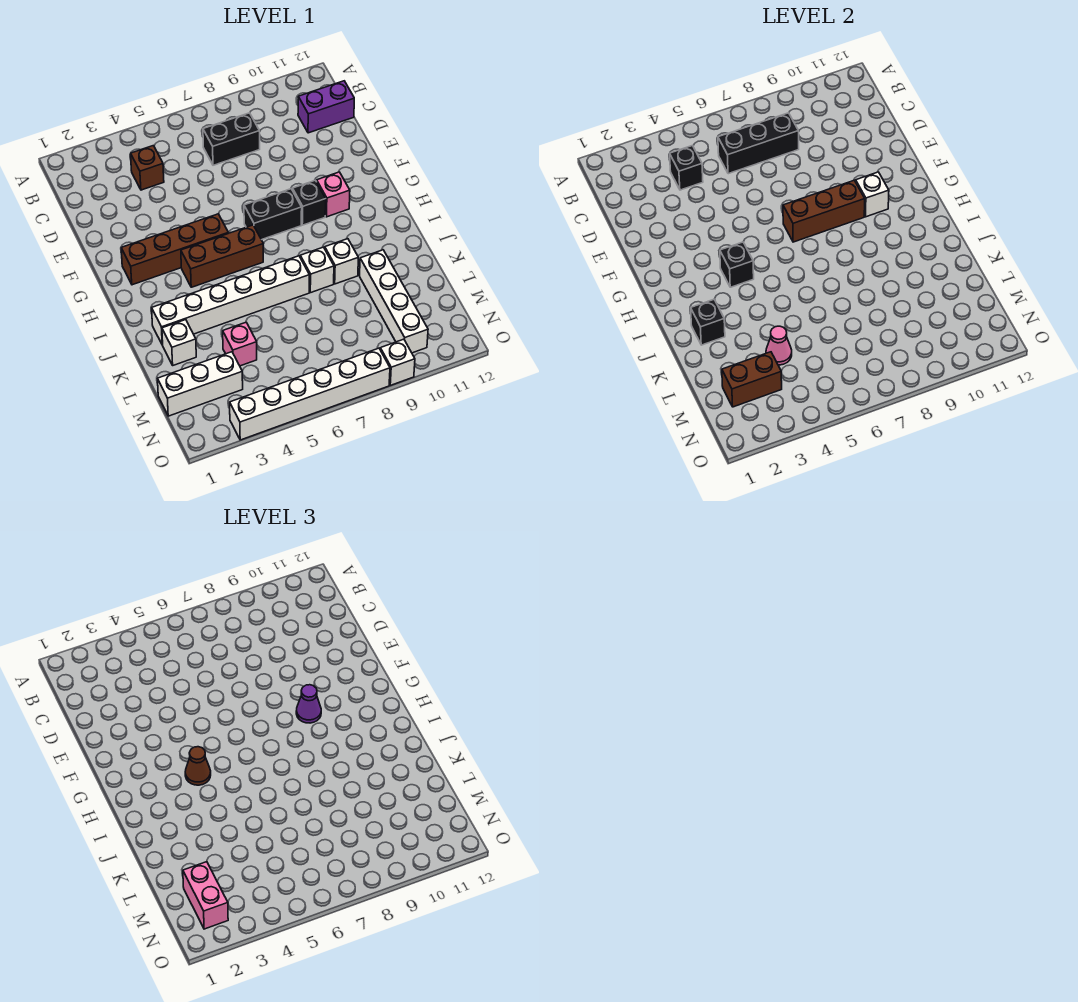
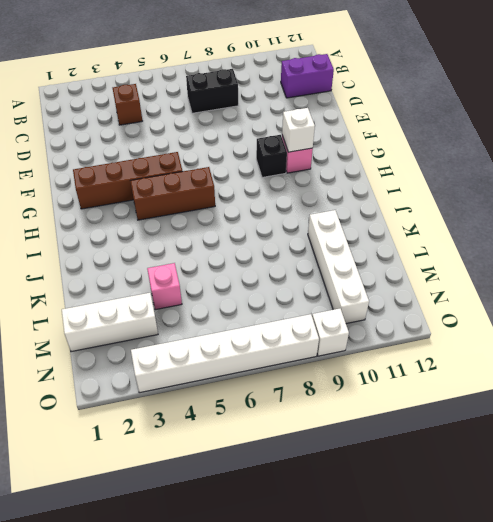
none -> black brick G7:G8 level 1
none -> white brick J2:J7 level 1
none -> white brick J8 level 1

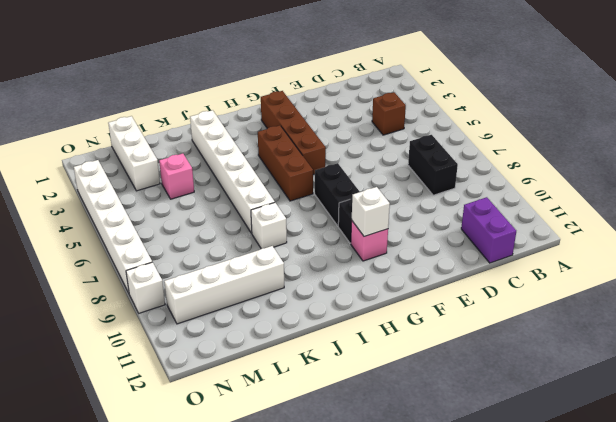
none -> white brick J9 level 1
none -> white brick K2 level 1
none -> black brick C4 level 2

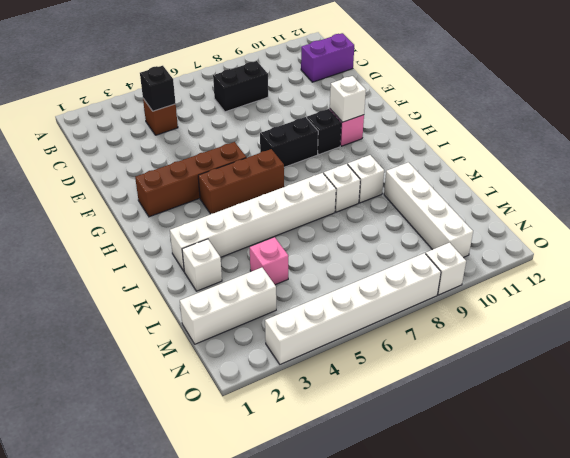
none -> black brick C6:C8 level 2
none -> brown brick G7:G9 level 2
none -> black brick H4 level 2

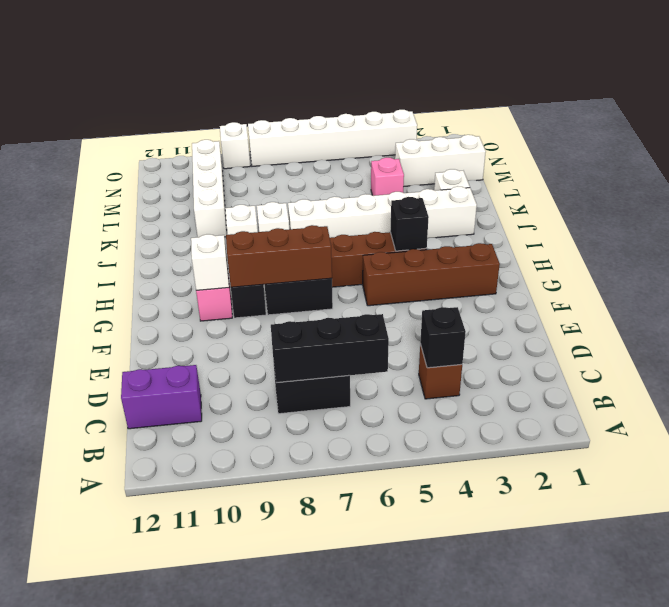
none -> black brick J2 level 2
none -> pink cone L4 level 2
none -> brown brick M2:M3 level 2

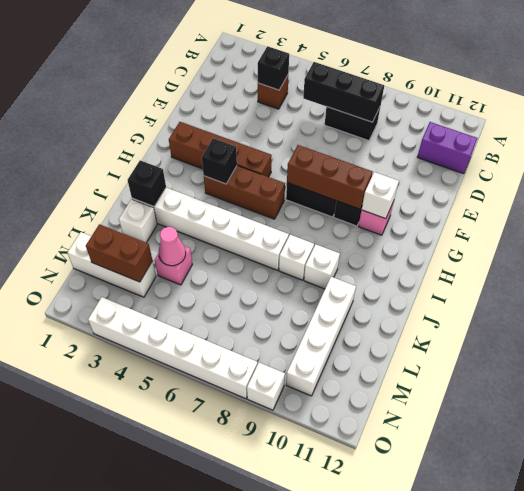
none -> purple cone G9 level 3
none -> brown cone H4 level 3
none -> pink brick M2:N2 level 3

